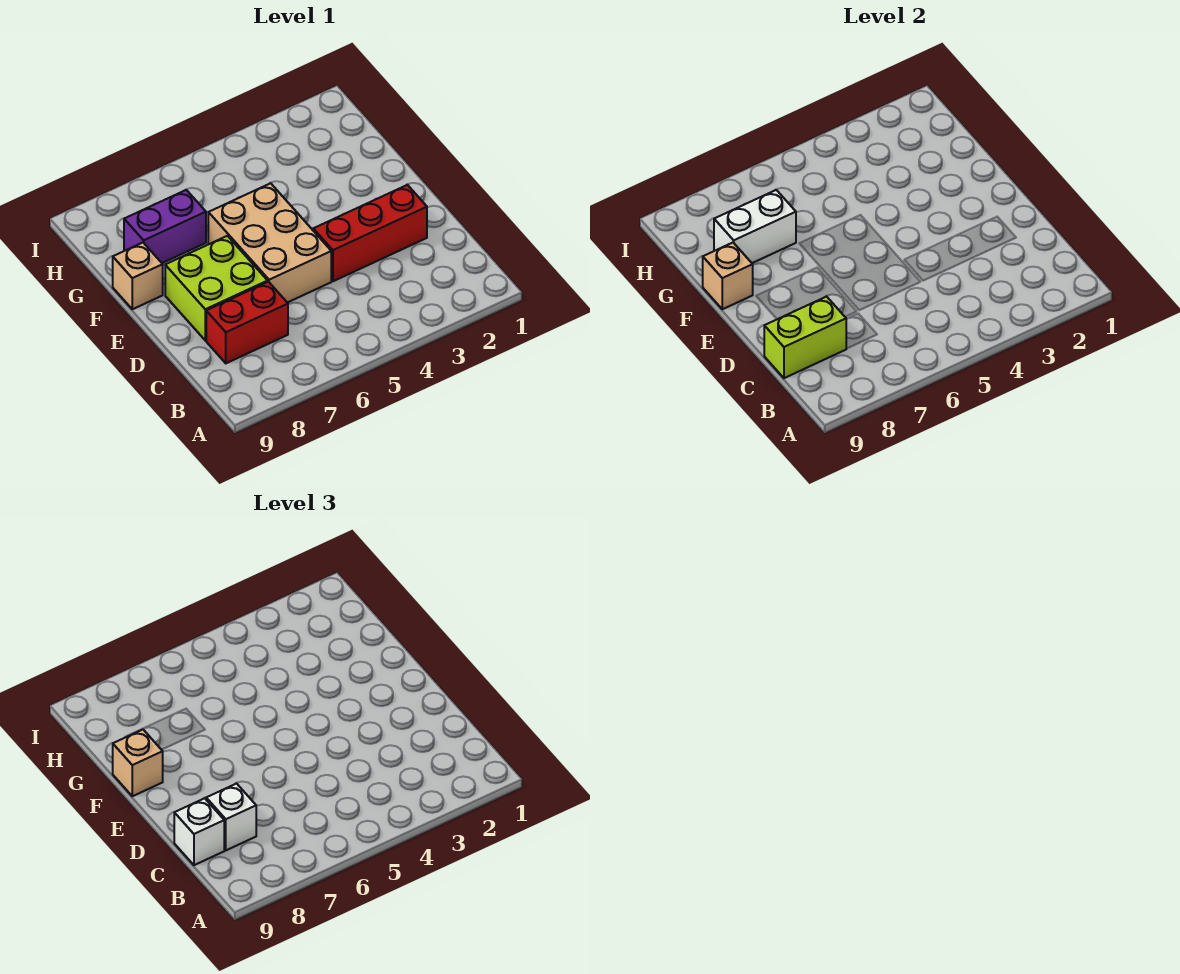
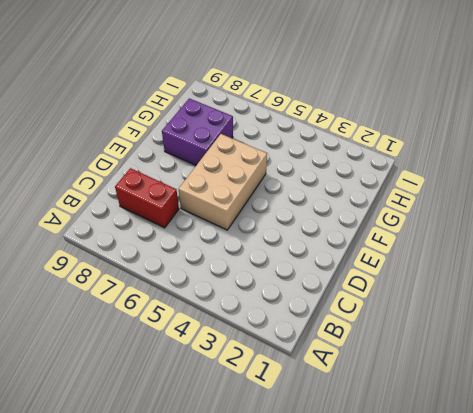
purple brick F7:G8 level 1 -> purple brick G7:G8 level 1
none -> red brick D2:D4 level 1
none -> lime brick D7:E8 level 1
none -> tan brick F9 level 1

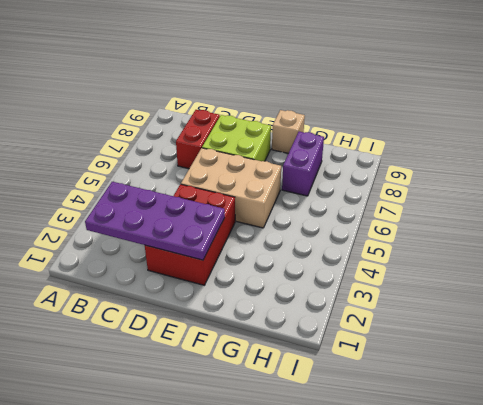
purple plate B2:E3 level 2 -> none
red brick D2:E4 level 1 -> red brick D2:D4 level 1
none -> lime brick C8:C9 level 2
none -> tan brick F9 level 2
none -> white brick G7:G8 level 2

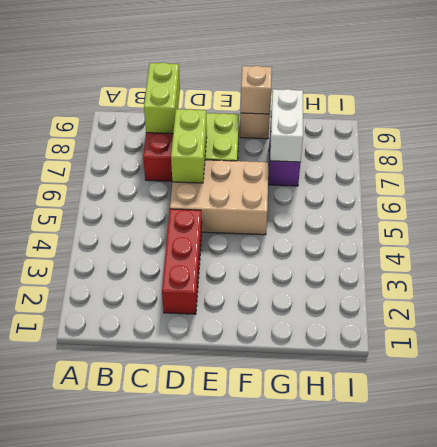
lime brick D6:D7 level 2 -> none
none -> white brick C8 level 3
none -> white brick C9 level 3
none -> tan brick F9 level 3

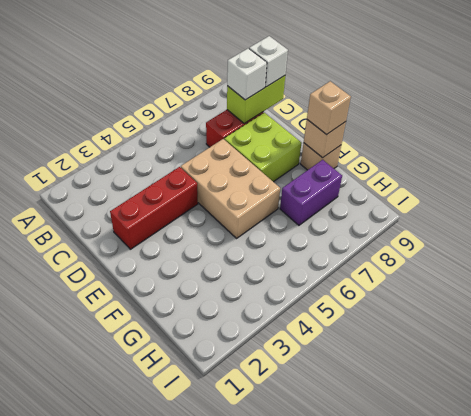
none -> white brick G7:G8 level 2

